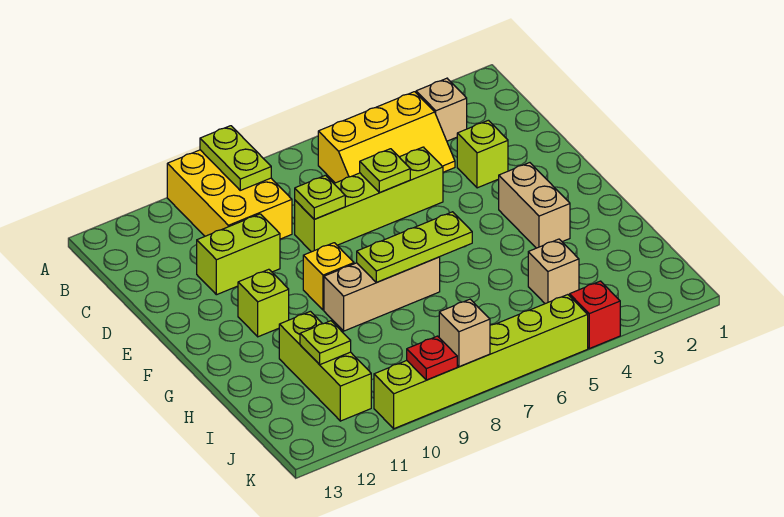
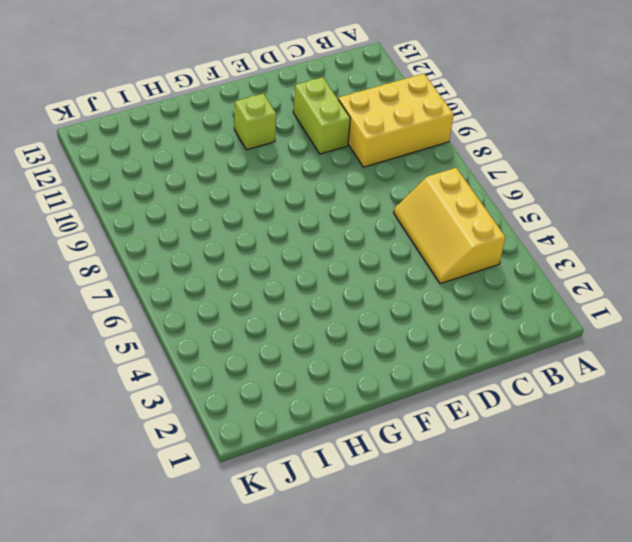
none -> tan brick B3 level 1
none -> lime brick D3 level 1
none -> lime brick D5:D8 level 1

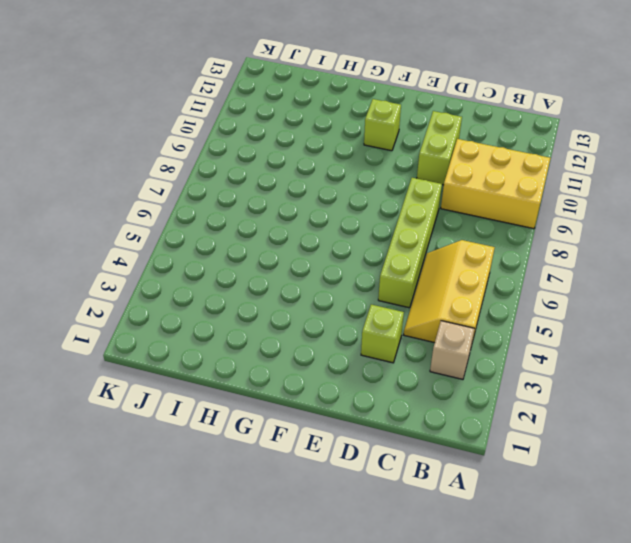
none -> tan brick F3:G3 level 1
none -> yellow brick F9 level 1
none -> tan brick G7:G9 level 1

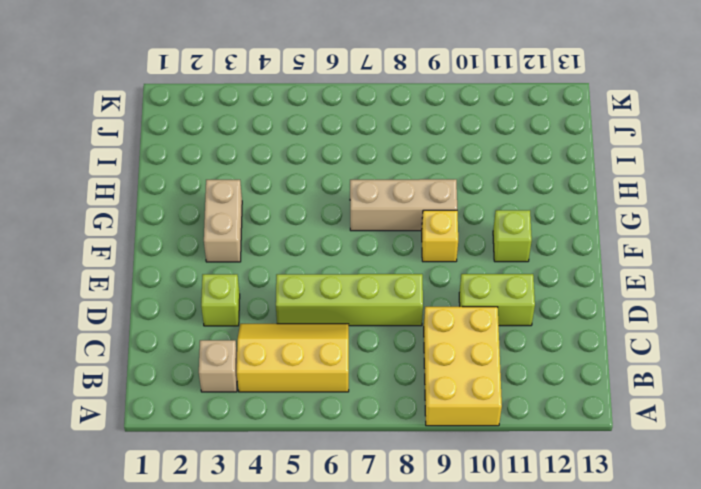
none -> lime brick H11:J11 level 1
none -> tan brick I4 level 1
none -> red brick K4 level 1

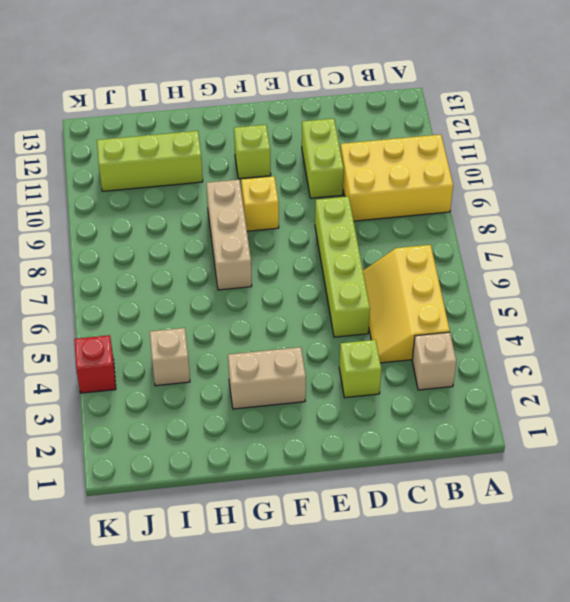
none -> lime brick K5:K10 level 1
none -> lime plate A9:B9 level 2
none -> lime plate D6 level 2

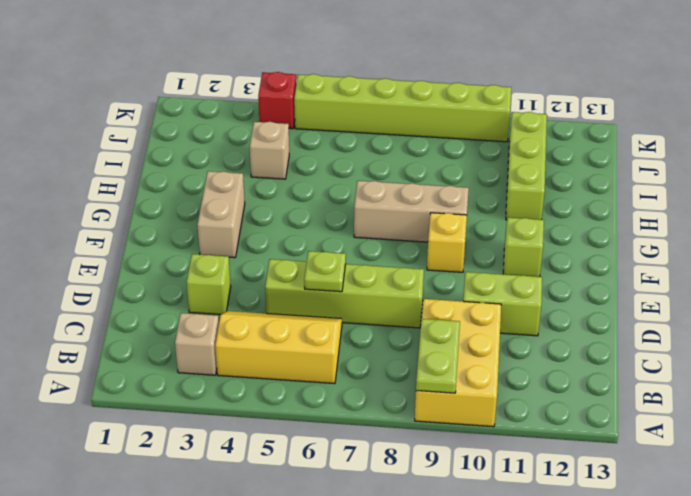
none -> lime plate D8 level 2
none -> lime plate G6:G8 level 2
none -> lime plate I11 level 2

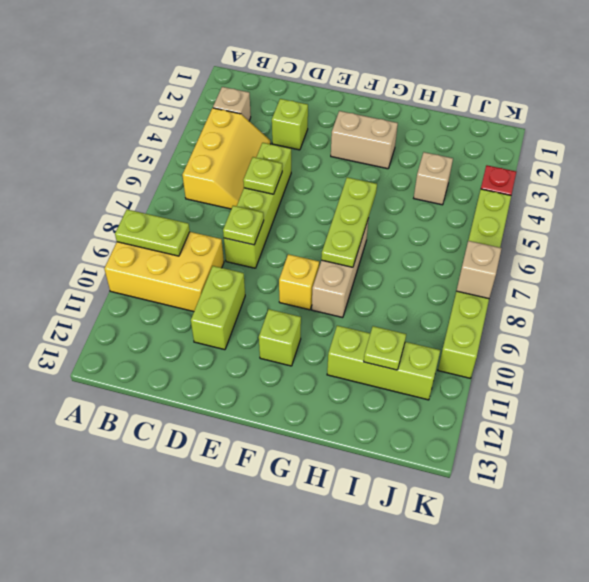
none -> red plate K9 level 2

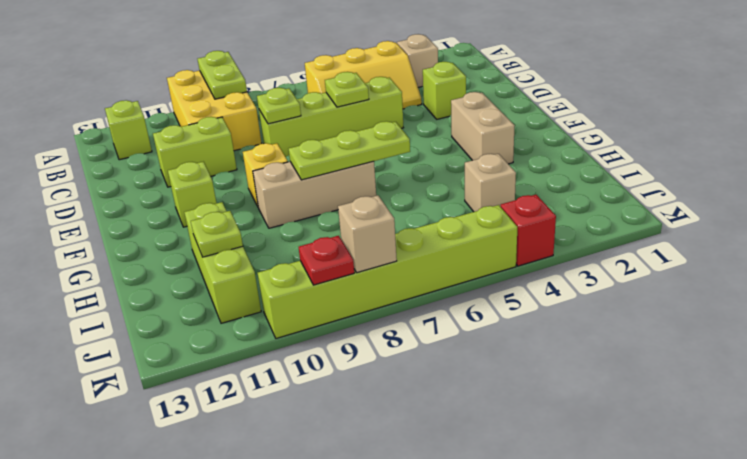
lime brick B12 level 1 -> none

